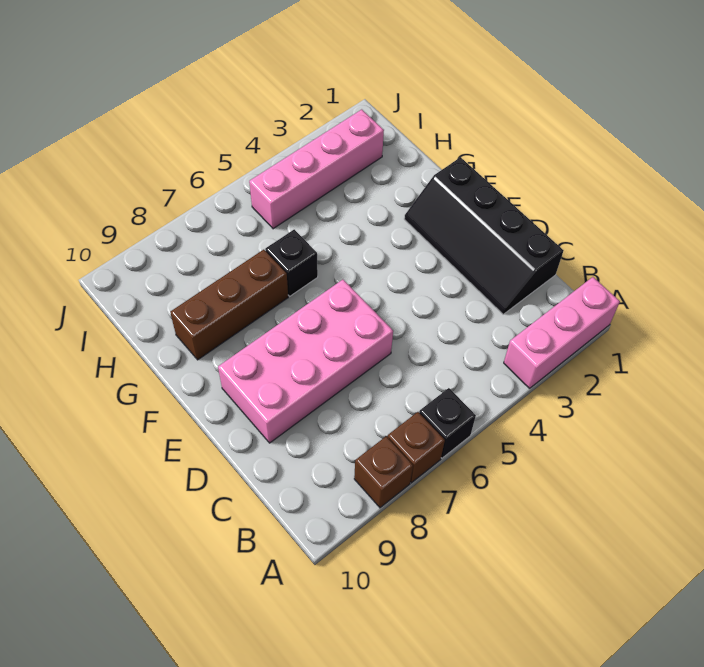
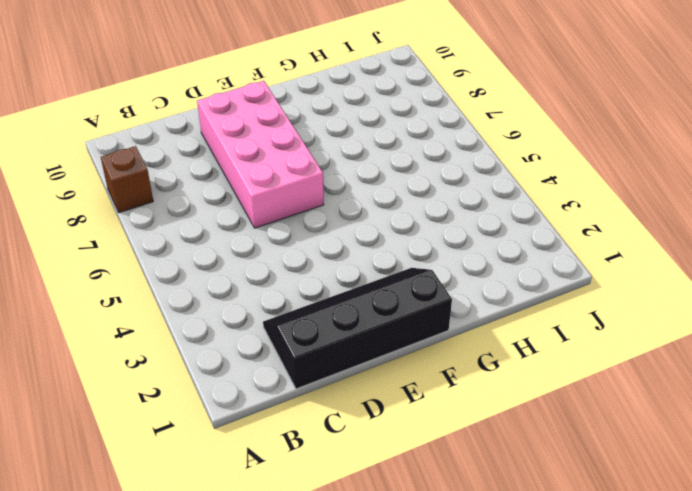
none -> pink brick A1:A3 level 1
none -> black brick A6 level 1

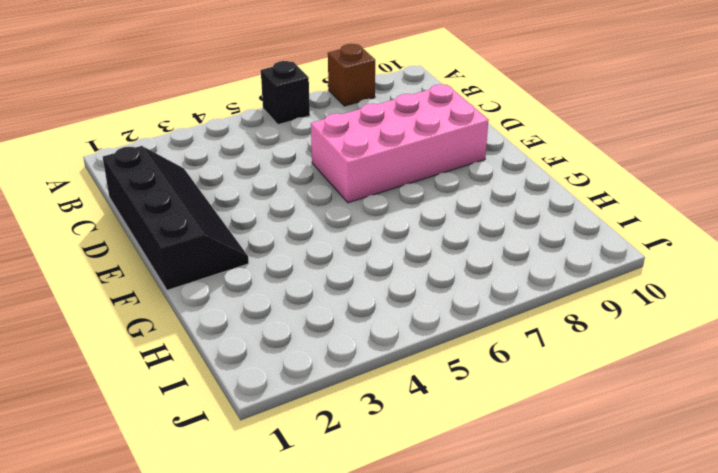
none -> pink brick A1:A3 level 1
none -> brown brick A7 level 1

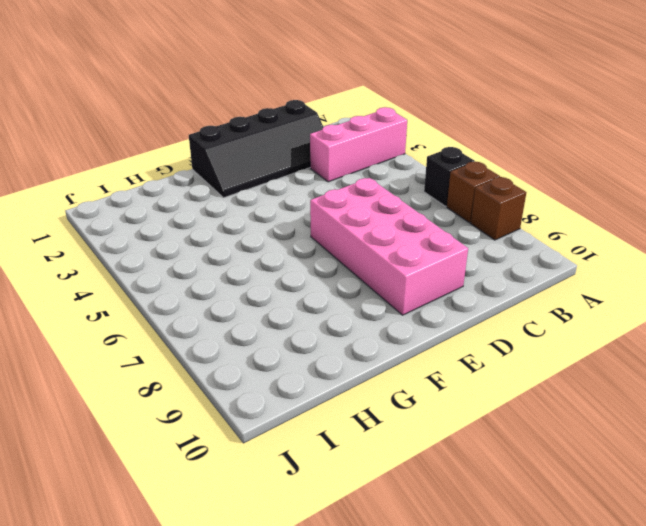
pink brick A3:C3 level 1 -> pink brick A1:A3 level 1
none -> black brick G6 level 1
none -> brown brick G7:G9 level 1

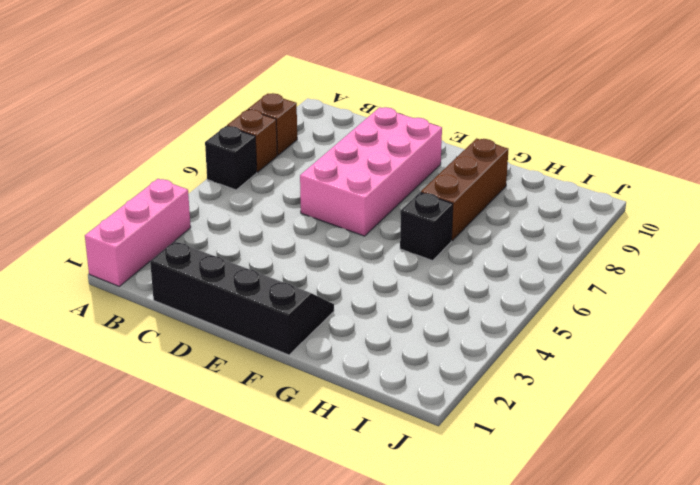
none -> pink brick I2:I5 level 1

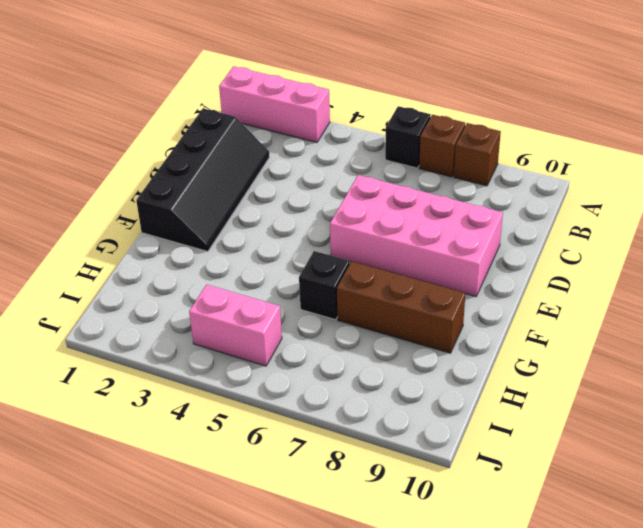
pink brick I4:I5 level 1 -> pink brick I2:I5 level 1

